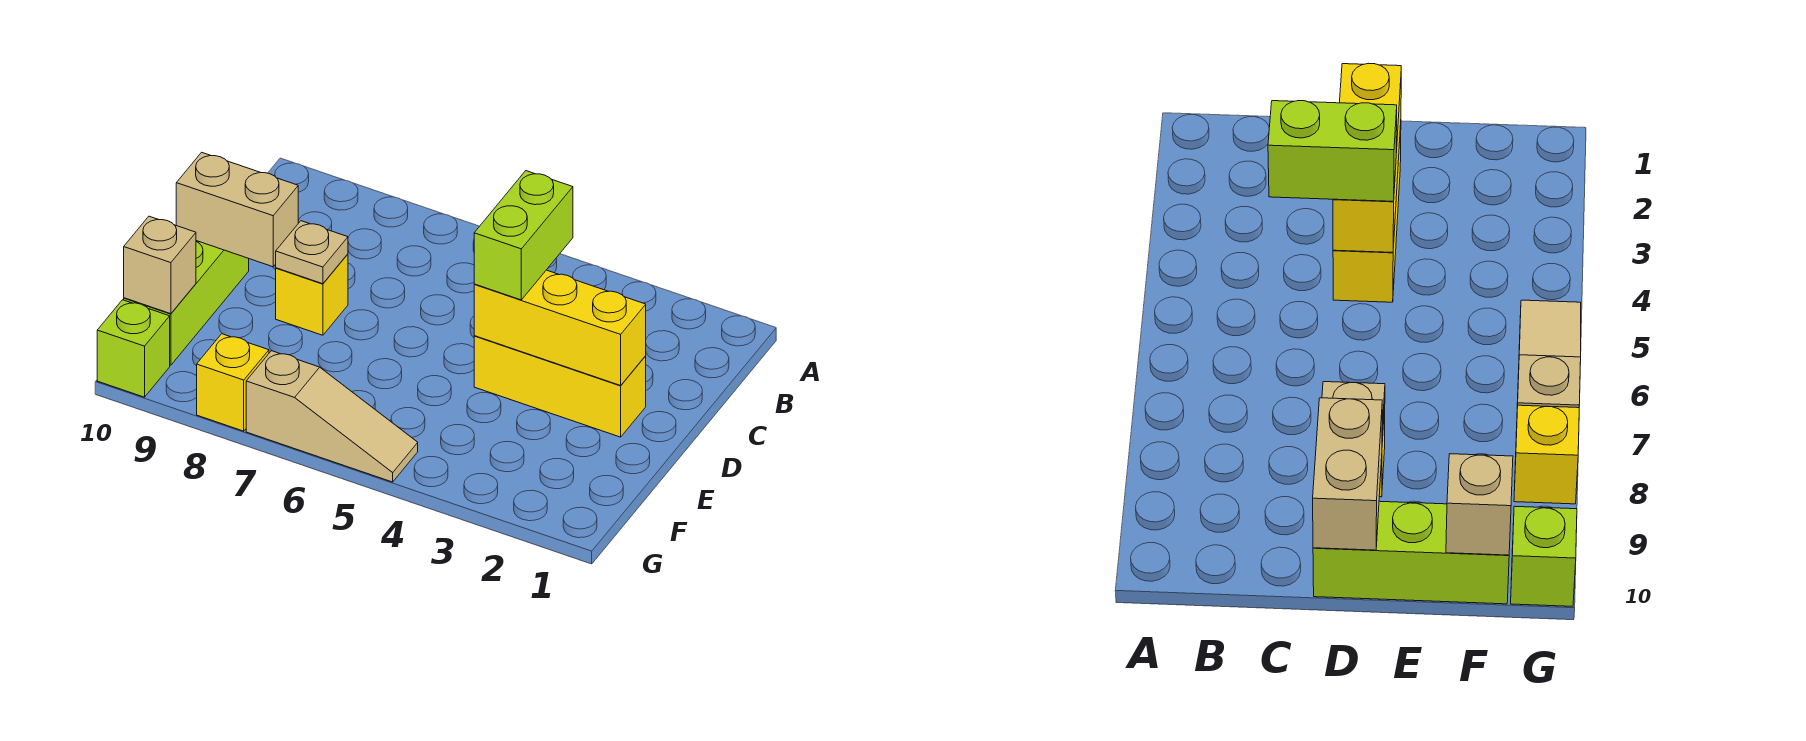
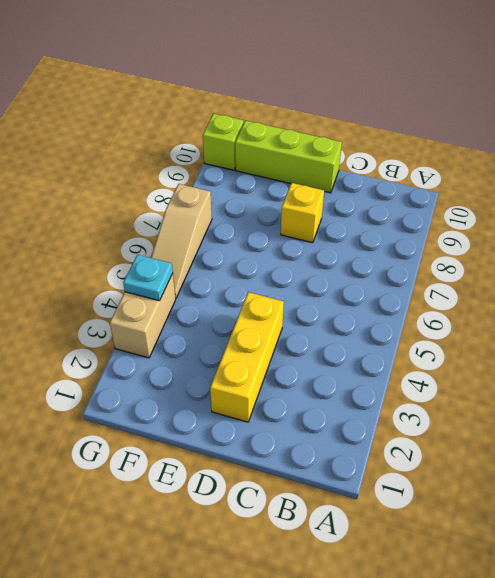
tan brick G3:G4 level 1 -> tan brick D9:D10 level 2
cyan plate G4 level 2 -> none
none -> yellow brick G8 level 1
none -> yellow brick D2:D4 level 2

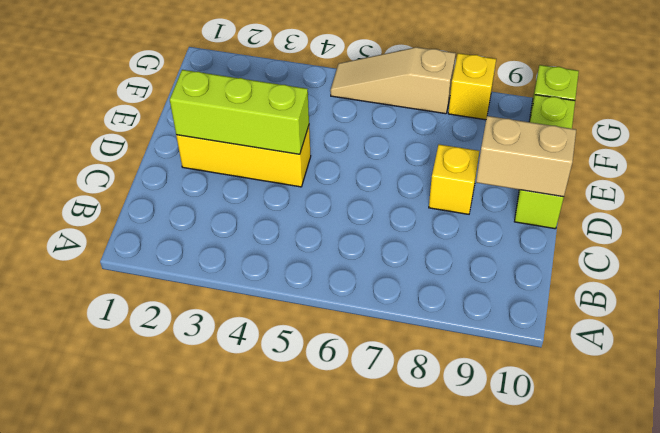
lime brick D2:D4 level 2 -> yellow brick D2:D4 level 2
none -> tan plate D8 level 2
none -> tan brick F10 level 2

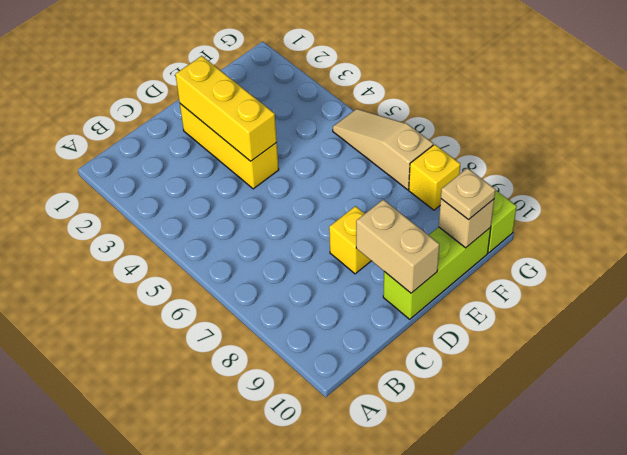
tan plate F10 level 3 -> tan plate D8 level 2
none -> lime brick C4:D4 level 3

